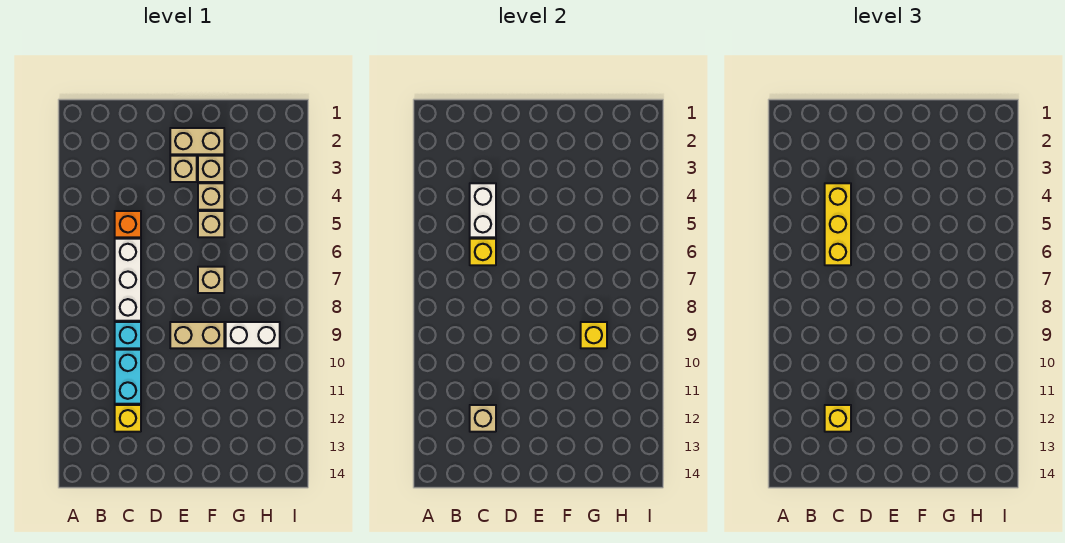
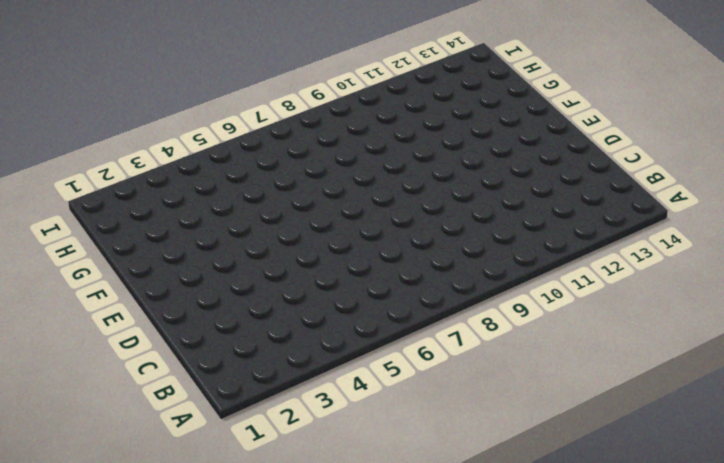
none -> orange brick C5 level 1
none -> white brick C6:C8 level 1
none -> cyan brick C9 level 1

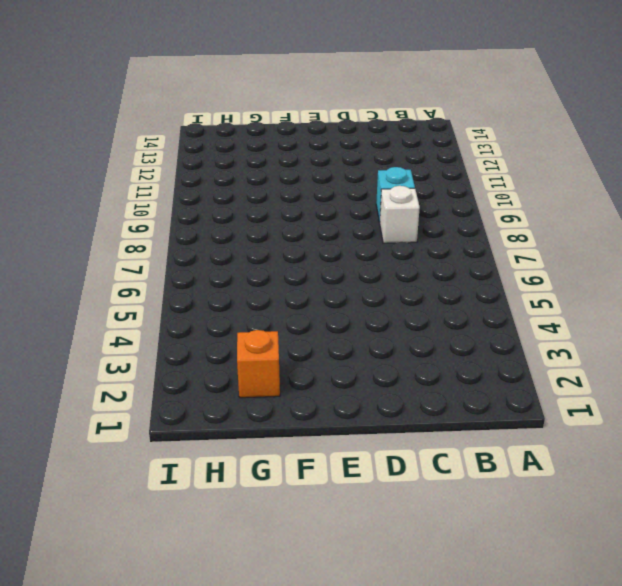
white brick C8 level 1 -> white brick C6:C8 level 1
orange brick G2 level 1 -> orange brick C5 level 1
none -> cyan brick C10:C11 level 1
none -> yellow brick C12 level 1
none -> tan brick E2:F2 level 1

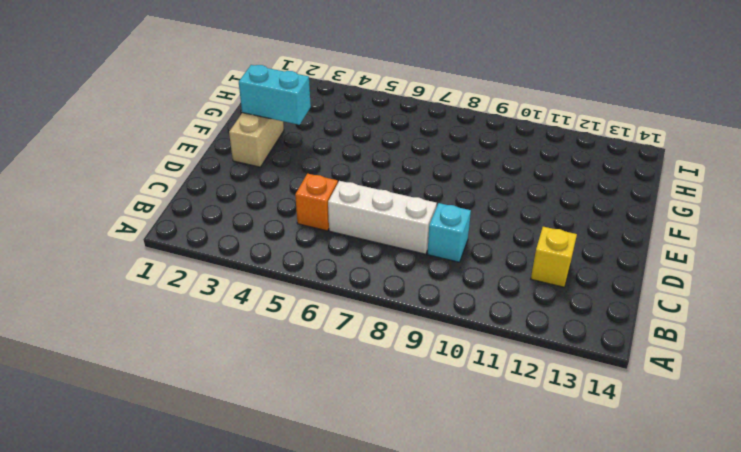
cyan brick F2:F3 level 2 -> cyan brick C10:C11 level 1
none -> tan brick E3 level 1
none -> tan brick E9:F9 level 1
none -> tan brick F3 level 1

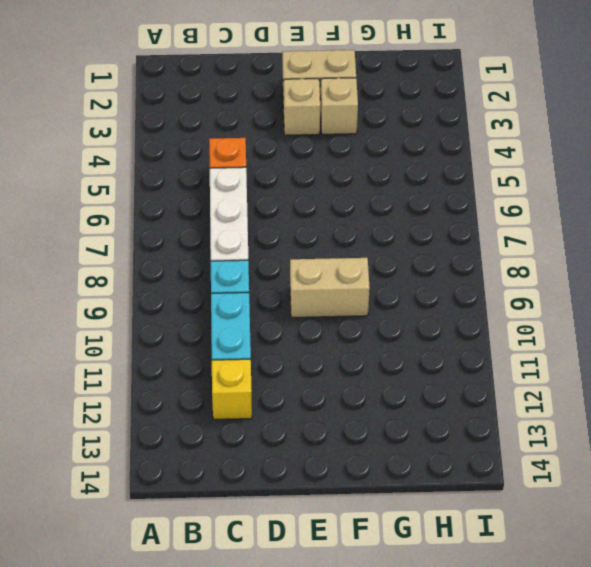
none -> tan brick F4 level 1
none -> tan brick F5 level 1
none -> tan brick F7 level 1

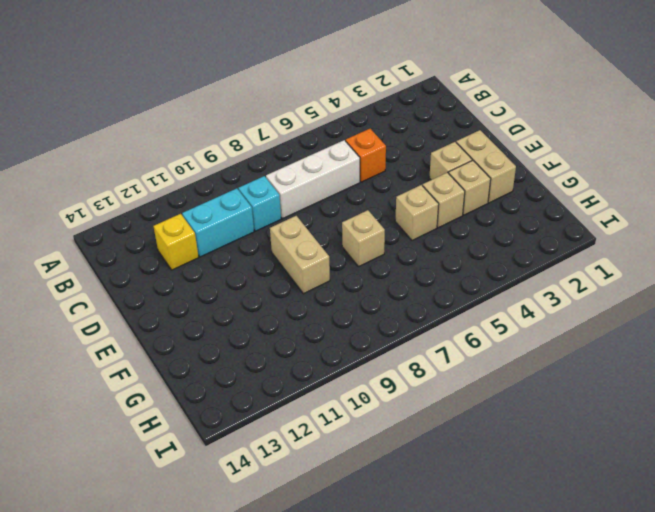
none -> white brick G9:H9 level 1
none -> white brick C4:C5 level 2
none -> yellow brick C6 level 2

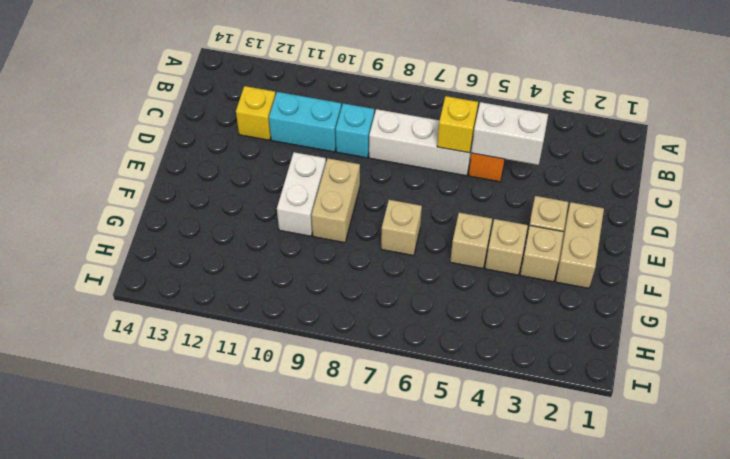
white brick E10:F10 level 1 -> white brick G9:H9 level 1
none -> tan brick C12 level 2
none -> yellow brick G9 level 2
none -> yellow brick C4:C6 level 3

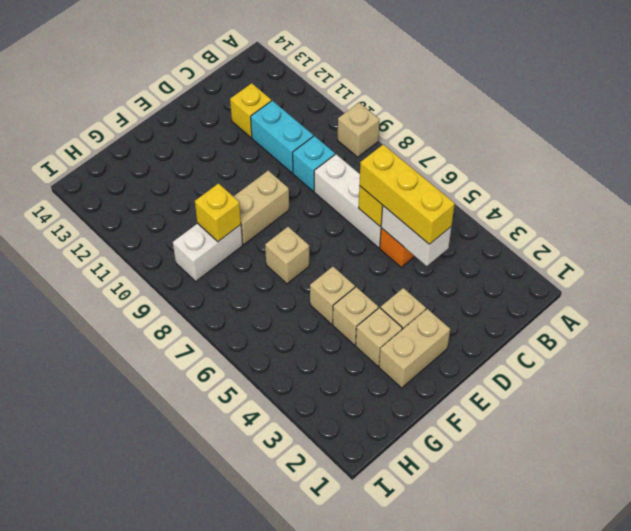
tan brick A9 level 1 -> tan brick C12 level 2
none -> yellow brick C12 level 3

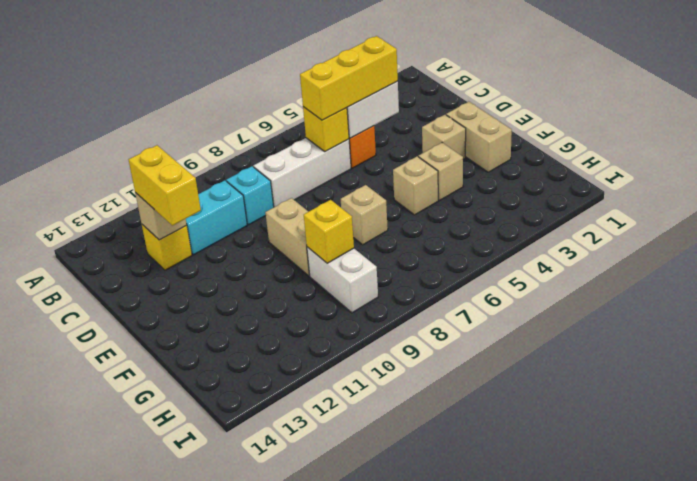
yellow brick C12:D12 level 3 -> yellow brick C12 level 3
none -> tan brick F3 level 1

